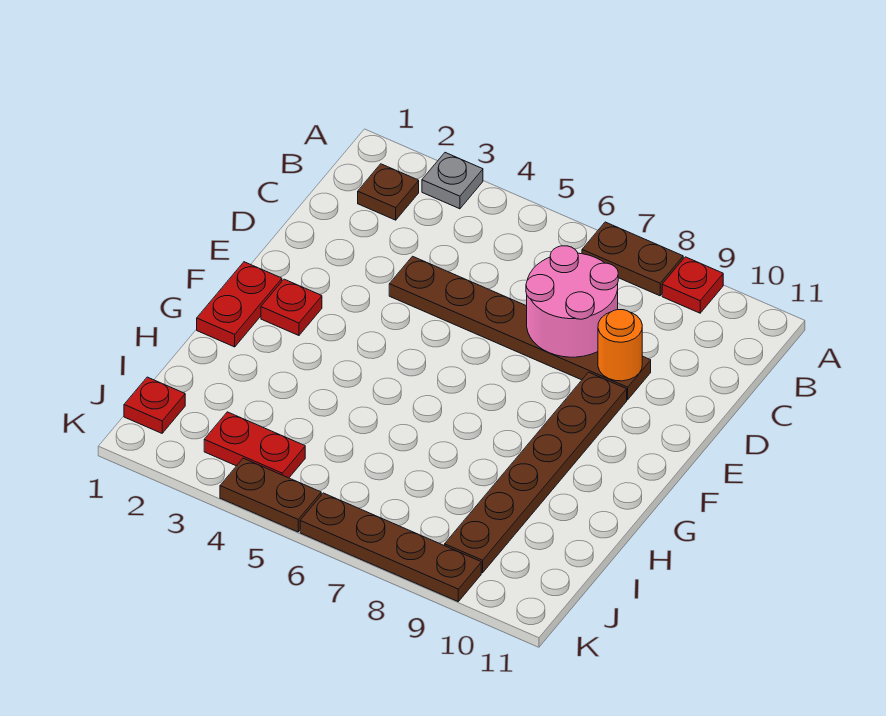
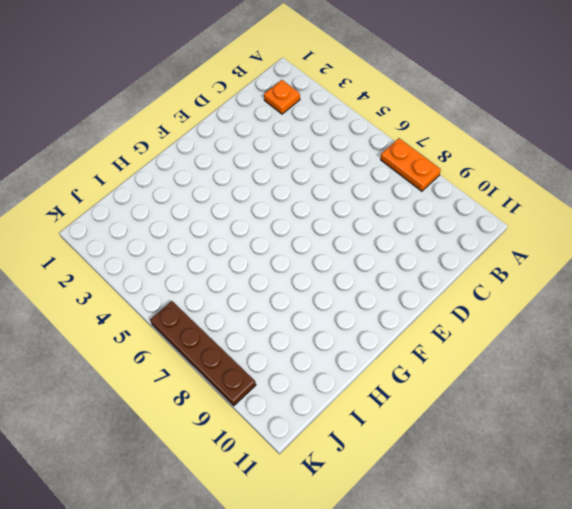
orange plate A7:A8 level 1 -> brown plate A7:A8 level 1
orange plate B2 level 1 -> brown plate B2 level 1
none -> grey plate A3 level 1
none -> red plate A9 level 1
none -> brown plate D4:D9 level 1

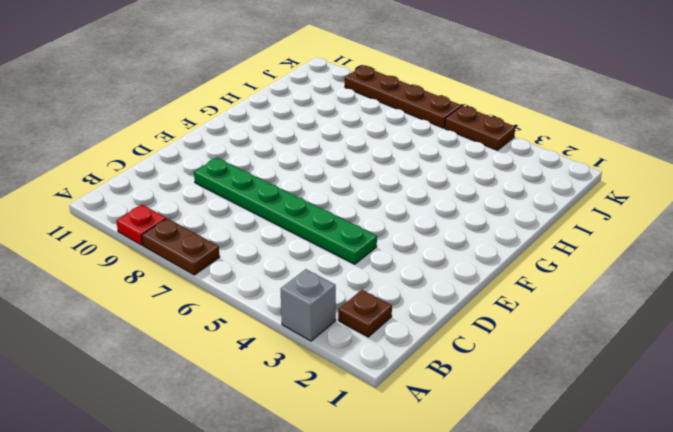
grey brick A3 level 1 -> grey plate A3 level 1
green plate D4:D9 level 1 -> brown plate D4:D9 level 1
none -> brown plate E9:J9 level 1
none -> red plate F1:G1 level 1
none -> red plate F2 level 1

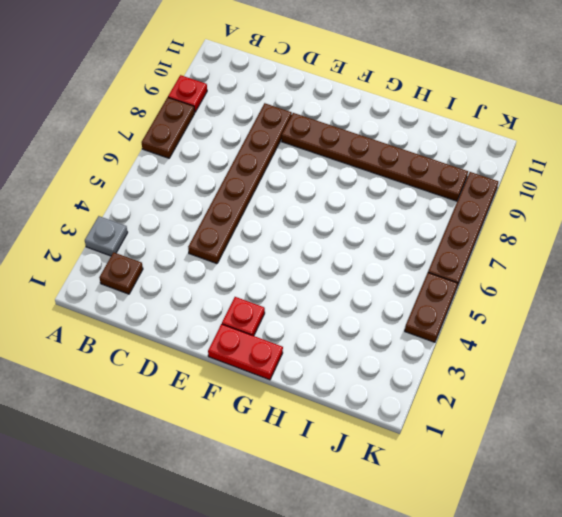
none -> red plate J1 level 1
none -> red plate J3:J4 level 1
none -> pink round brick C7:D8 level 2

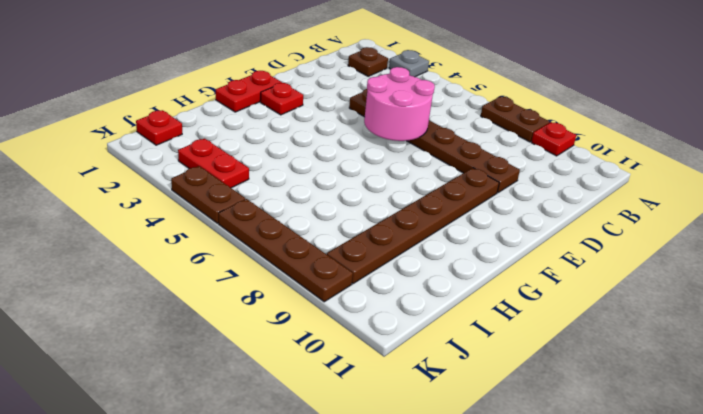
pink round brick D5:E6 level 2 -> pink round brick C7:D8 level 2
none -> orange round brick D9 level 2

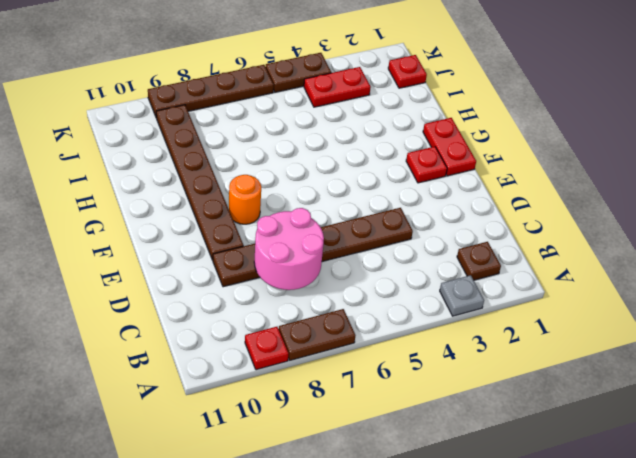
orange round brick F8 level 1 -> orange round brick D9 level 2

